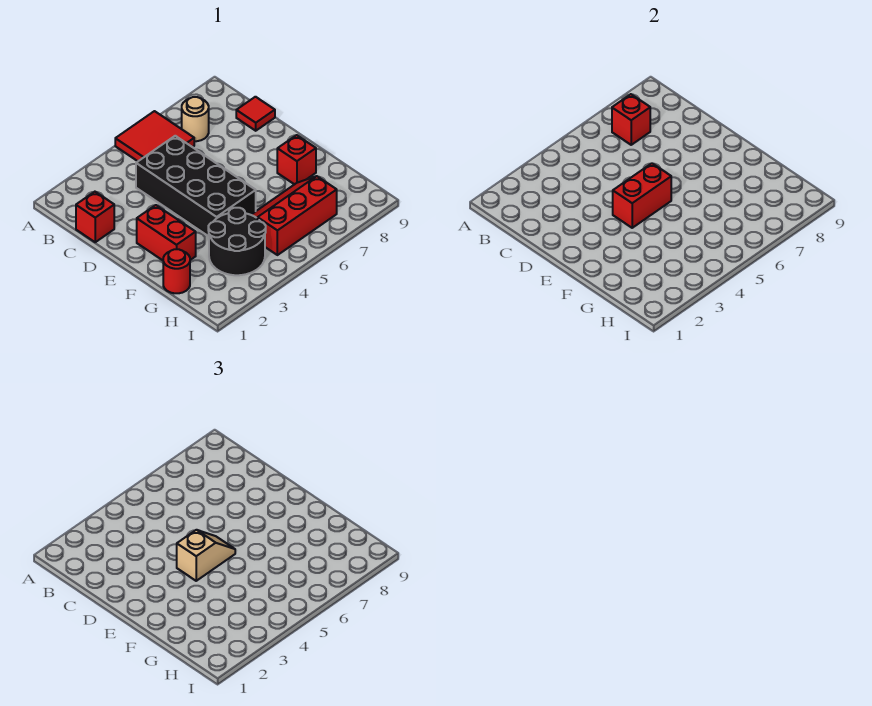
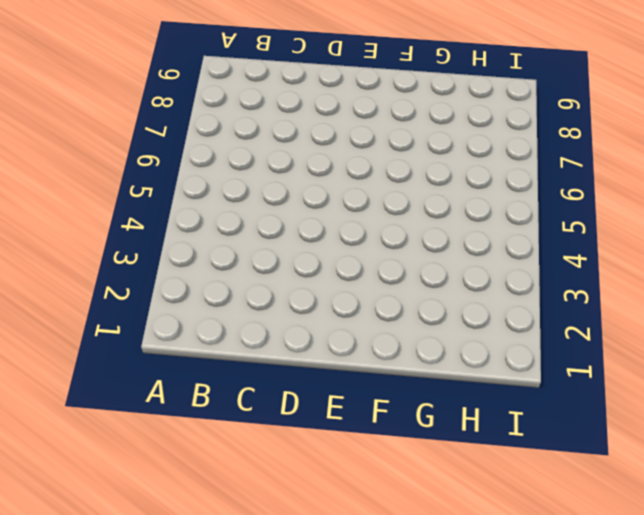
none -> red tile A5:B6 level 1
none -> tan round brick B7 level 1
none -> red brick C1 level 1

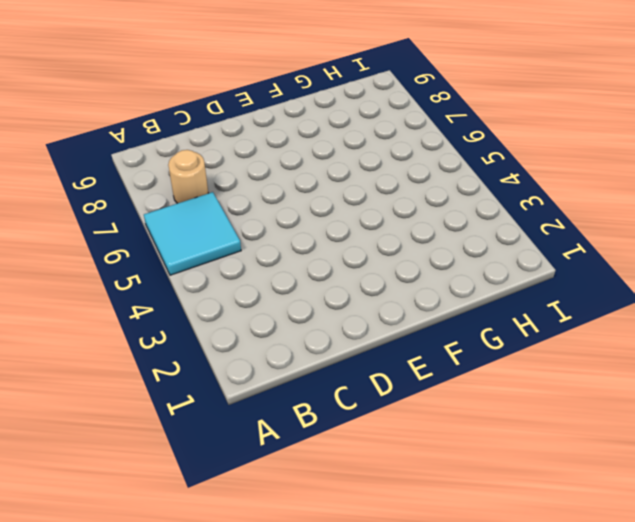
cyan tile A5:B6 level 1 -> red tile A5:B6 level 1
none -> red brick C1 level 1
none -> black brick C4:F5 level 1
none -> red tile C9 level 1

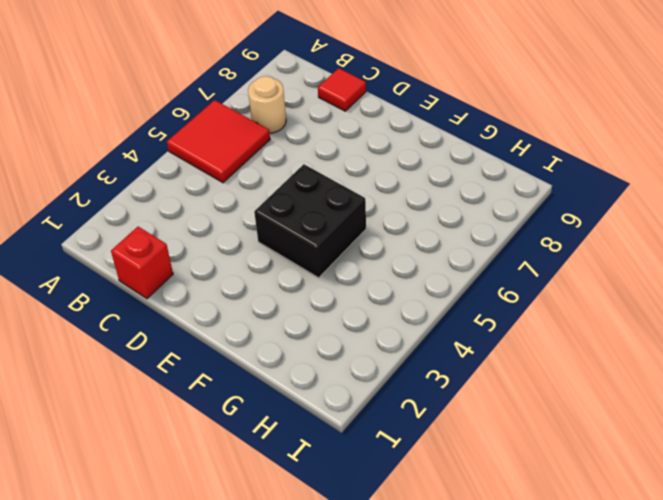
black brick E4:F5 level 1 -> black brick C4:F5 level 1
none -> red brick E2:F2 level 1
none -> red brick F8 level 1
none -> red round brick G1 level 1

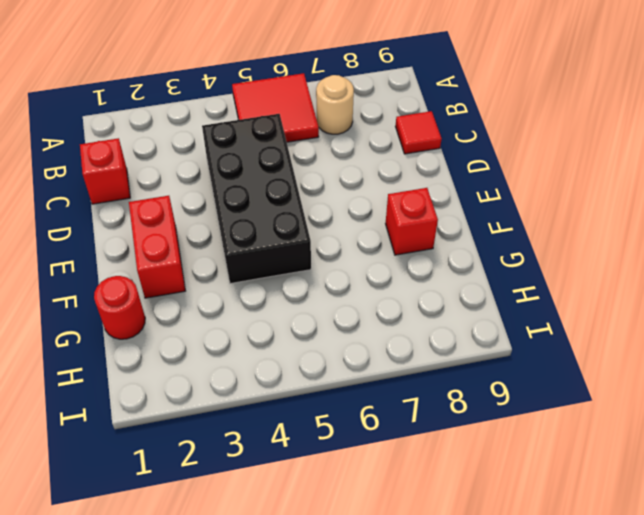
none -> black round brick G3:H4 level 1
none -> red slope G5:H7 level 1 top H
none -> red brick B7 level 2

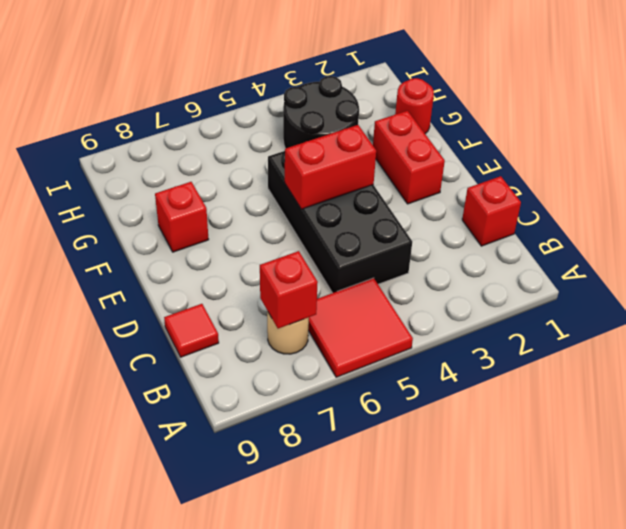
none -> red slope G5:H7 level 1 top H
none -> tan slope E4:E5 level 3 top 4

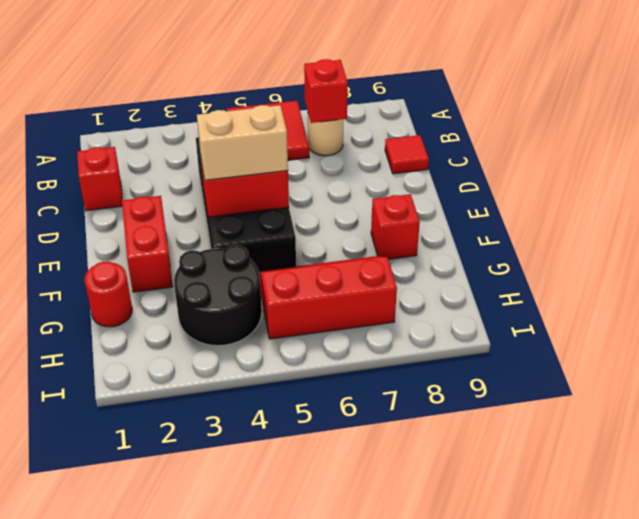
tan brick E4:E5 level 3 -> tan slope E4:E5 level 3 top 4

